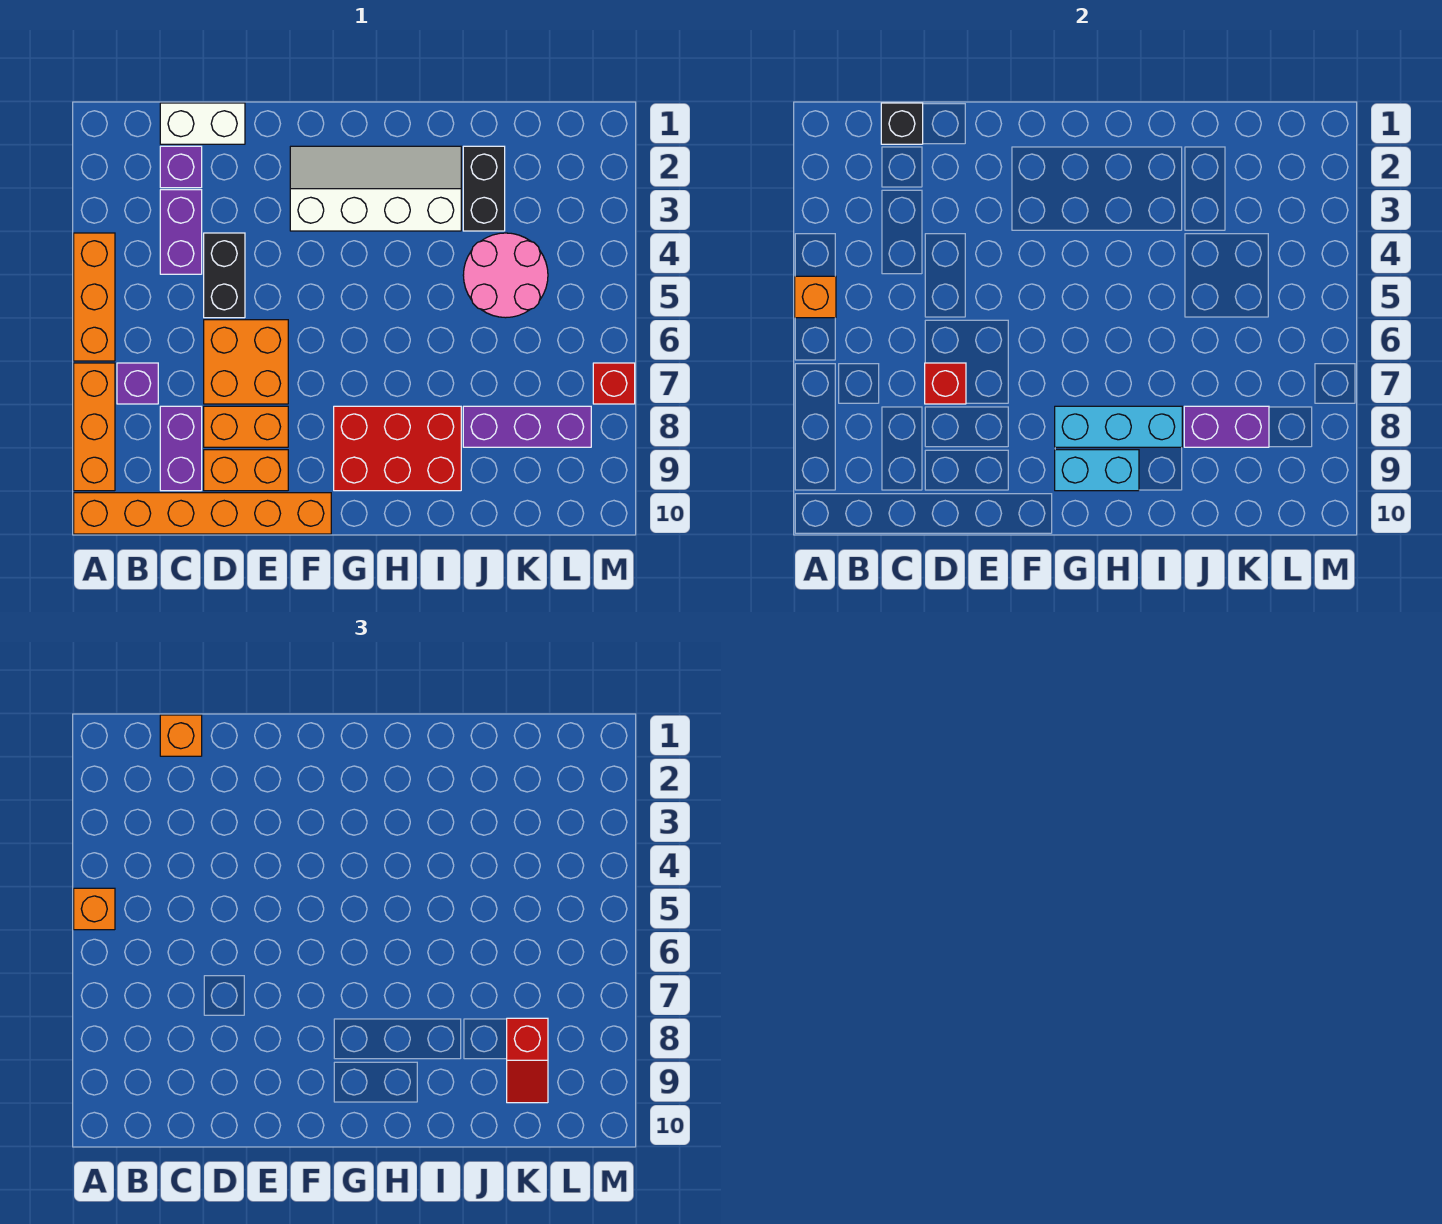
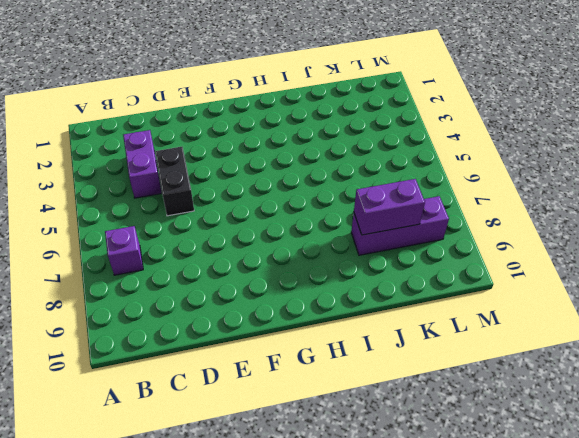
none -> orange brick A4:A6 level 1
none -> orange brick A7:A9 level 1
none -> orange brick A10:F10 level 1

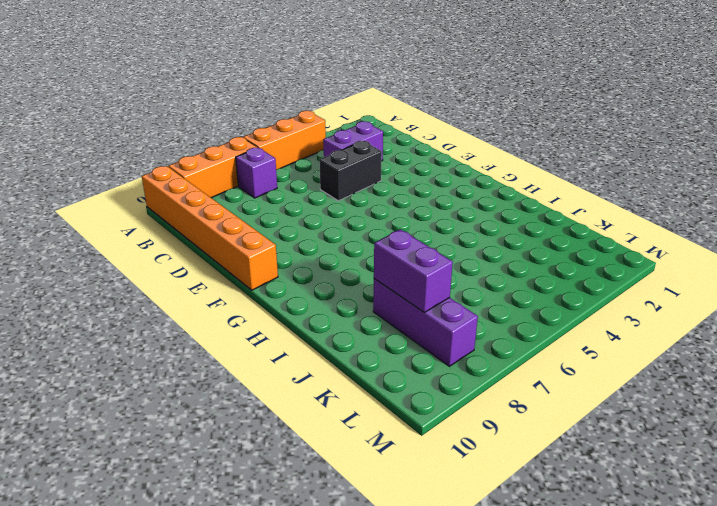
none -> white brick C1:D1 level 1
none -> purple brick C2 level 1
none -> purple brick C8:C9 level 1

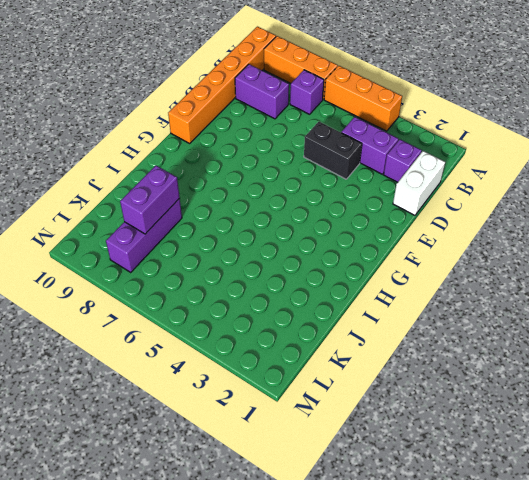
none -> orange brick D6:E7 level 1
none -> orange brick D8:E8 level 1
none -> orange brick D9:E9 level 1

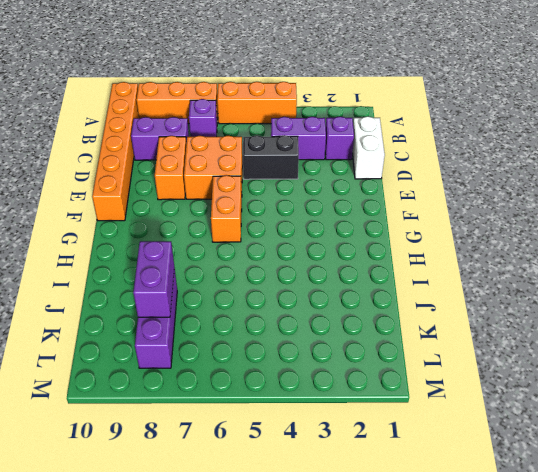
orange brick F6:G6 level 1 -> orange brick D9:E9 level 1
none -> white slope F2:I3 level 1 top 3
none -> red brick G8:I9 level 1
none -> black brick J2:J3 level 1

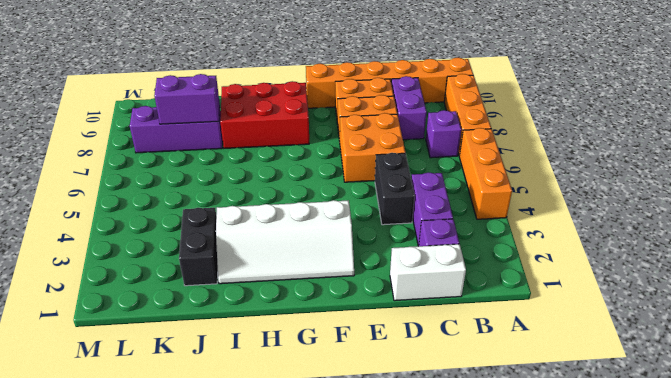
none -> pink round brick J4:K5 level 1
none -> red brick M7 level 1
none -> orange brick A5 level 2

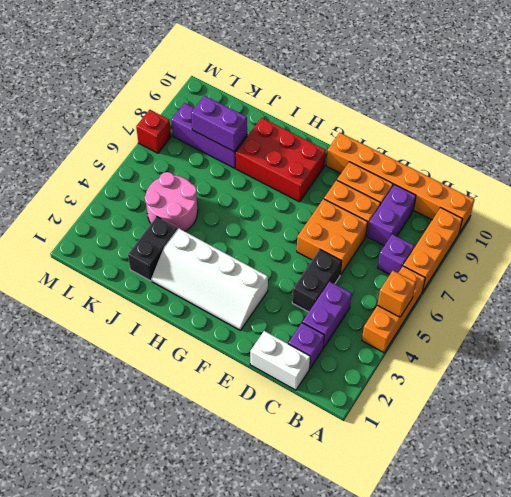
none -> black brick C1 level 2
none -> red brick D7 level 2
none -> cyan brick G8:I8 level 2

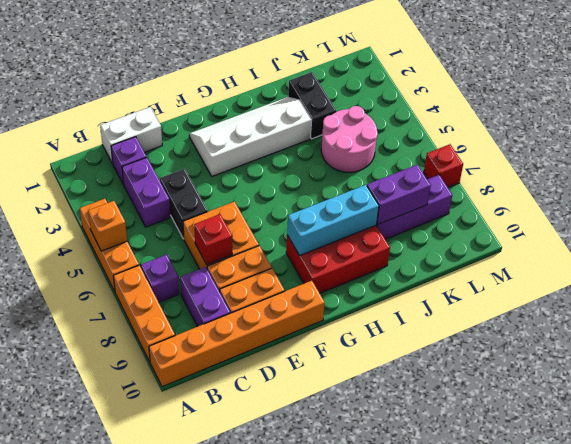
none -> black brick C1 level 2
none -> cyan brick G9:H9 level 2
none -> orange brick A5 level 3

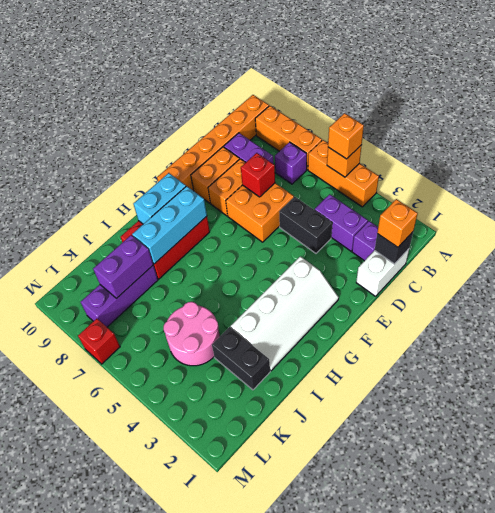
none -> red slope K8:K9 level 3 top 8

